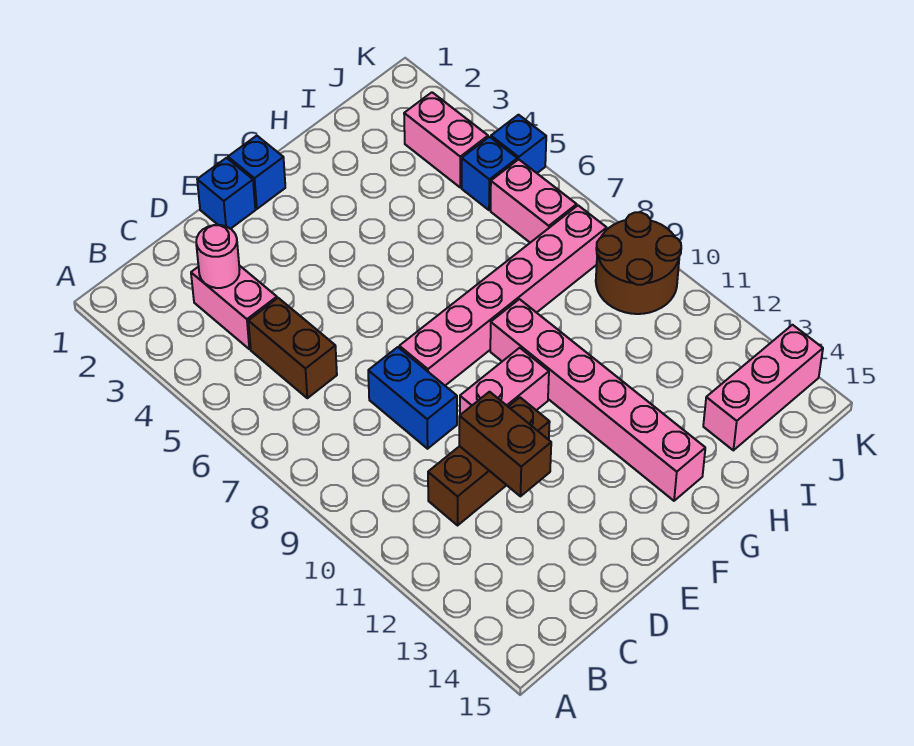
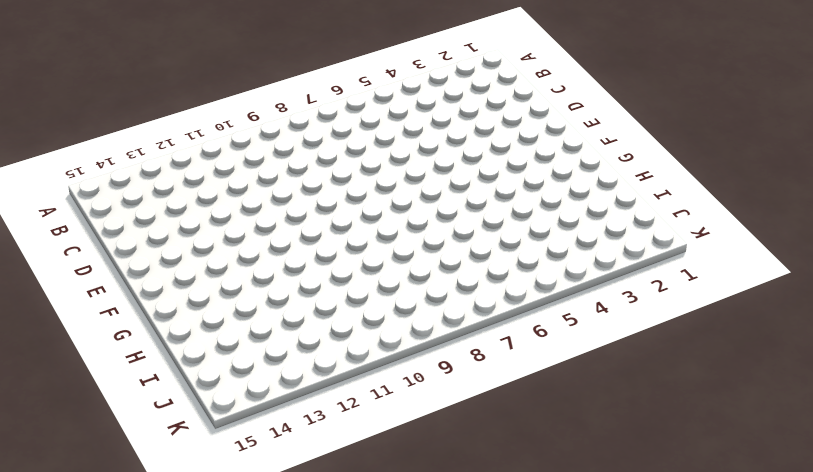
none -> pink brick C3:C4 level 1
none -> brown brick C5:C6 level 1
none -> brown brick C11:E11 level 1

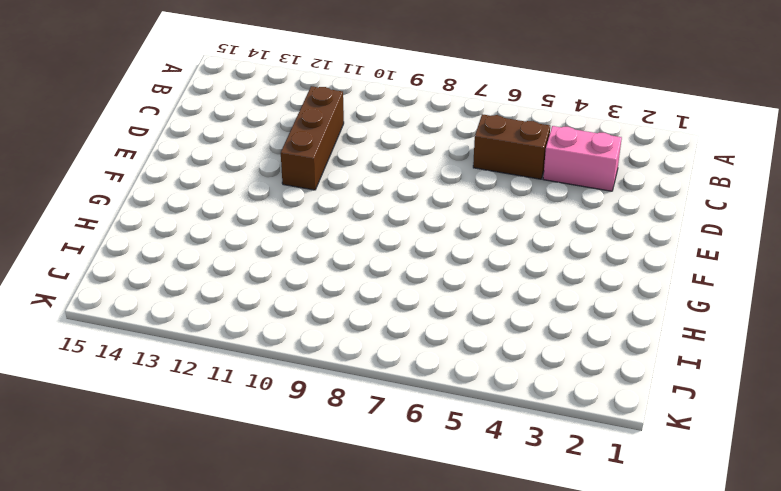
none -> blue brick D8:D9 level 1
none -> blue brick E1 level 1
none -> pink brick E8:J8 level 1

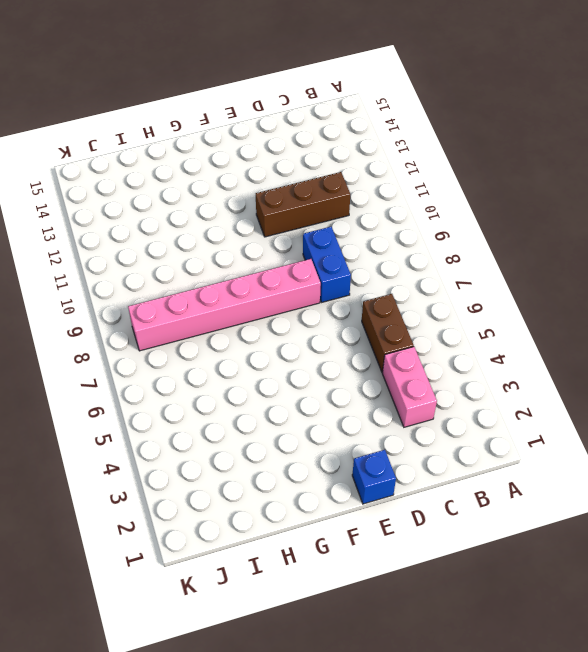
none -> pink brick E10:F10 level 1
none -> blue brick F1 level 1
none -> pink brick G9:G14 level 1

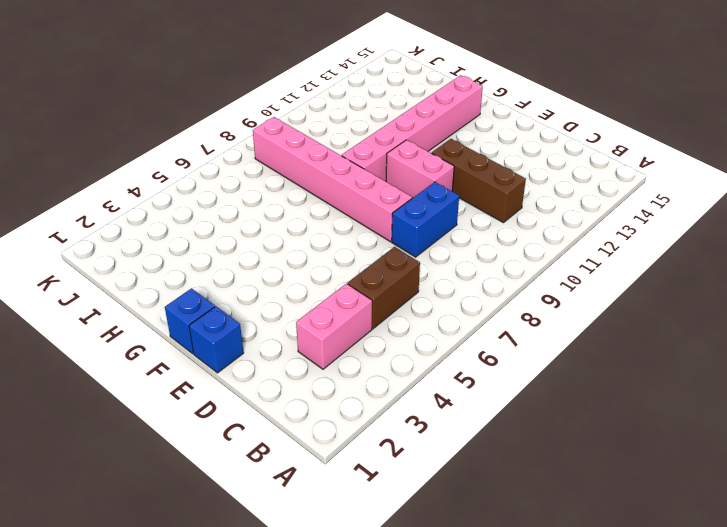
none -> pink brick I14:K14 level 1
none -> pink brick J3:J4 level 1
none -> blue brick J5 level 1

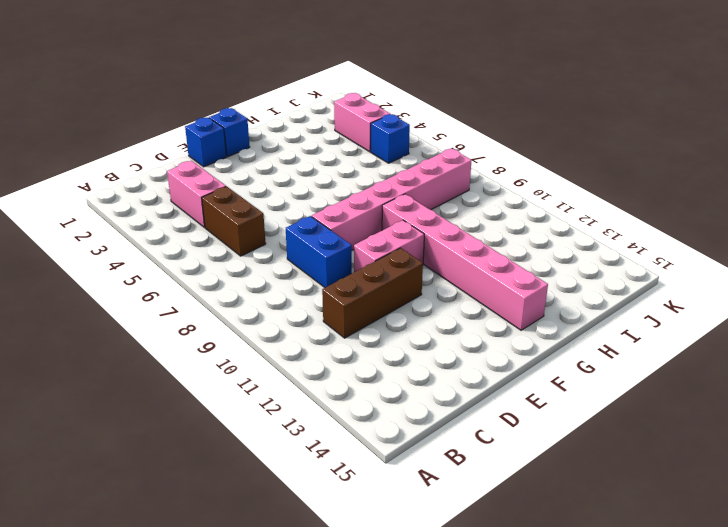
none -> pink brick I14:K14 level 1
none -> pink brick J6:J7 level 1
none -> brown round brick J9:K10 level 1

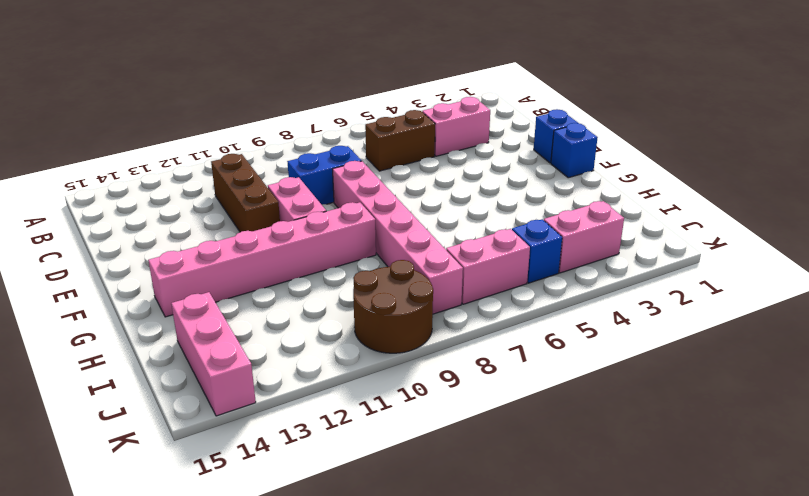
none -> blue brick K5 level 1
none -> pink round brick C3 level 2
none -> brown brick D11:D12 level 2

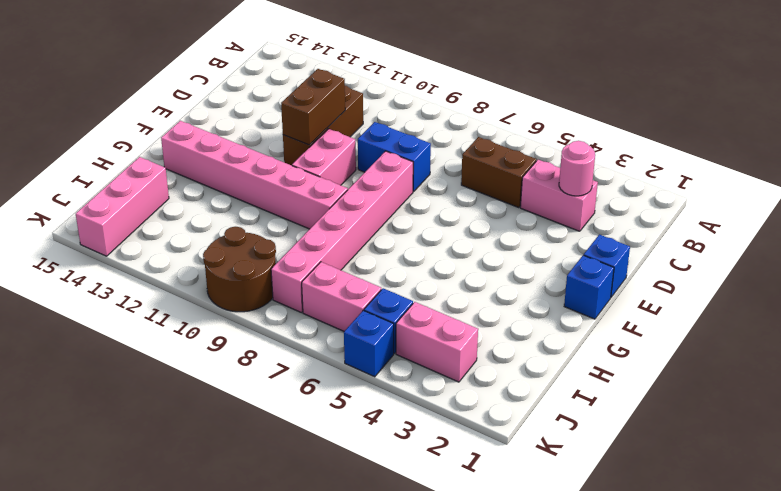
brown brick D11:E11 level 2 -> brown brick D11:D12 level 2

